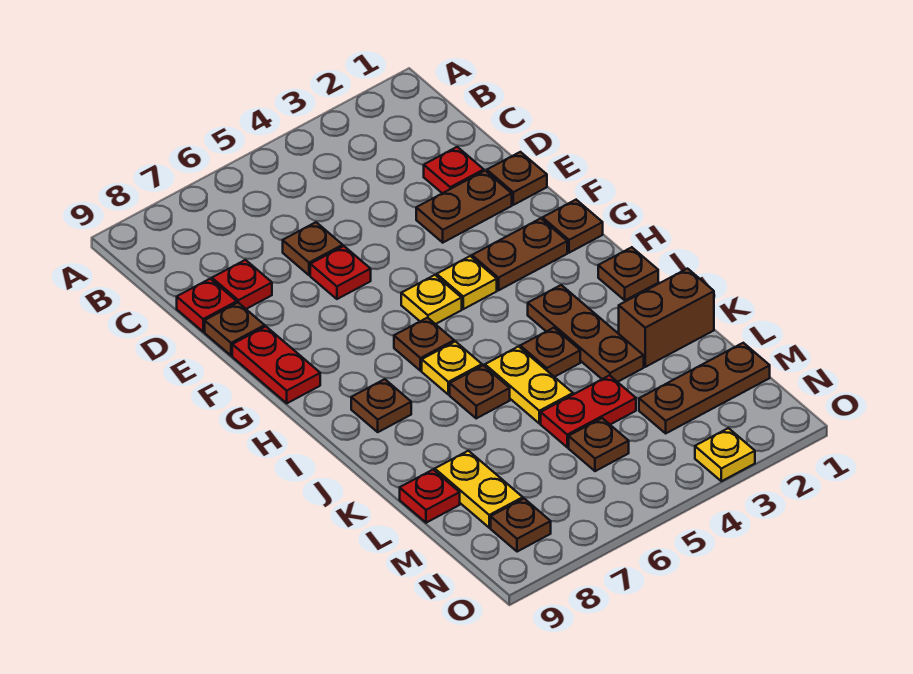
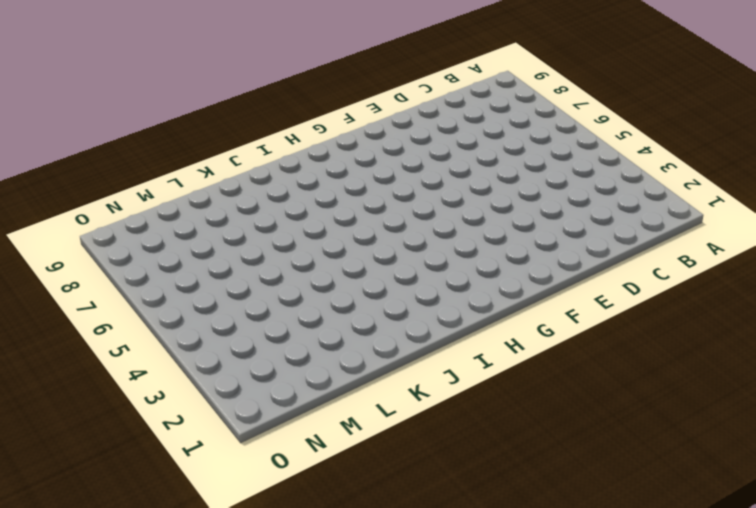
none -> red plate D2 level 1
none -> brown plate D6 level 1
none -> red plate D8 level 1

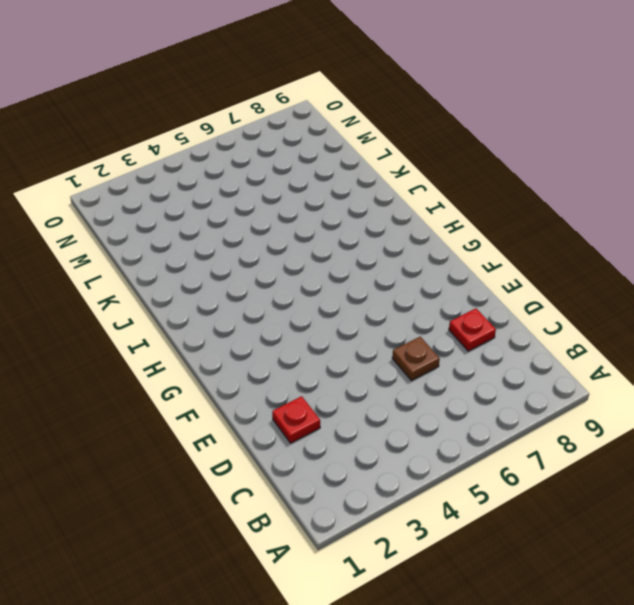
none -> red plate D9 level 1
none -> brown plate E1 level 1
none -> brown plate E2:E3 level 1

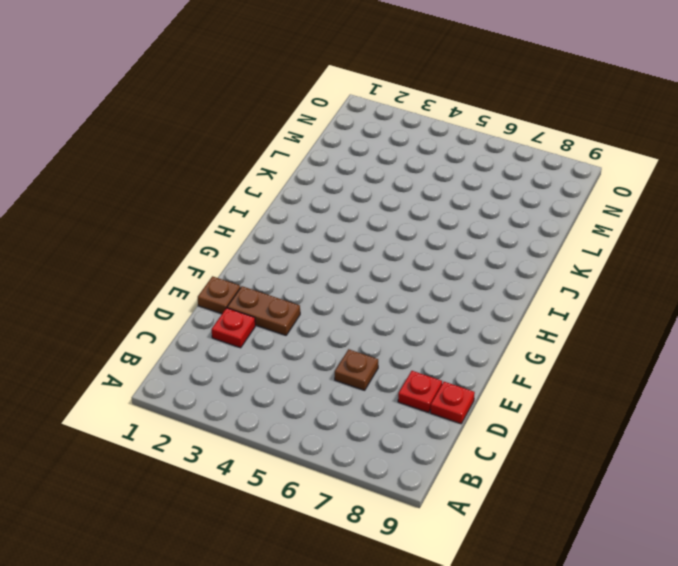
none -> red plate E6 level 1
none -> brown plate E9 level 1
none -> red plate F9:G9 level 1

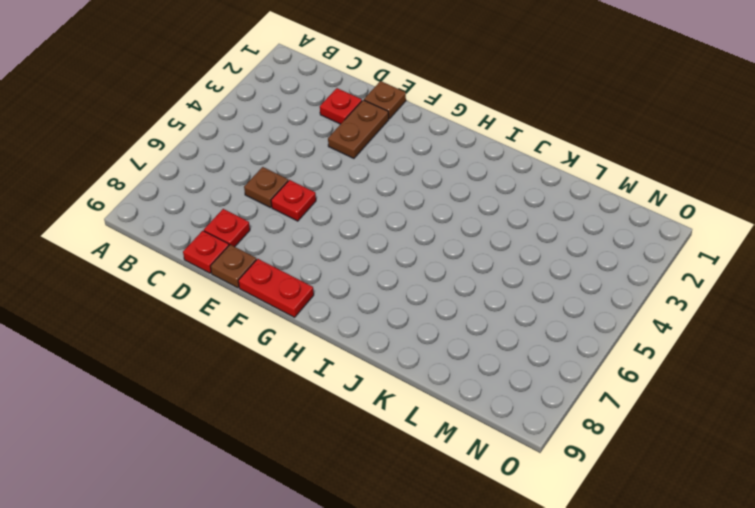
none -> brown plate G1 level 1
none -> brown plate G2:G3 level 1
none -> yellow plate G4 level 1

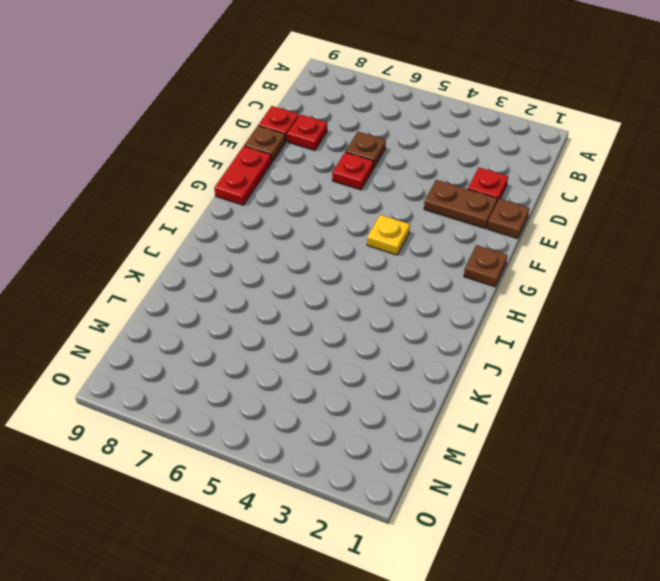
none -> brown plate G2:G3 level 1
none -> yellow plate G5 level 1
none -> brown plate H6 level 1

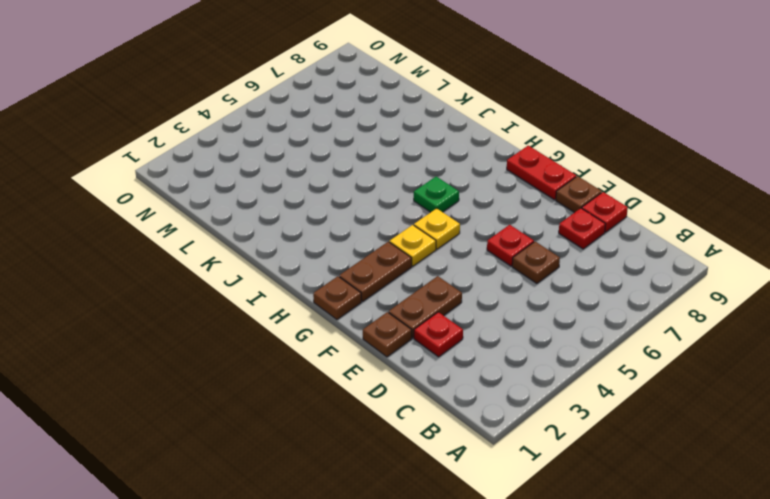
green plate H6 level 1 -> brown plate H6 level 1
none -> brown plate I1 level 1
none -> brown plate I3:K3 level 1
none -> yellow plate I6 level 1

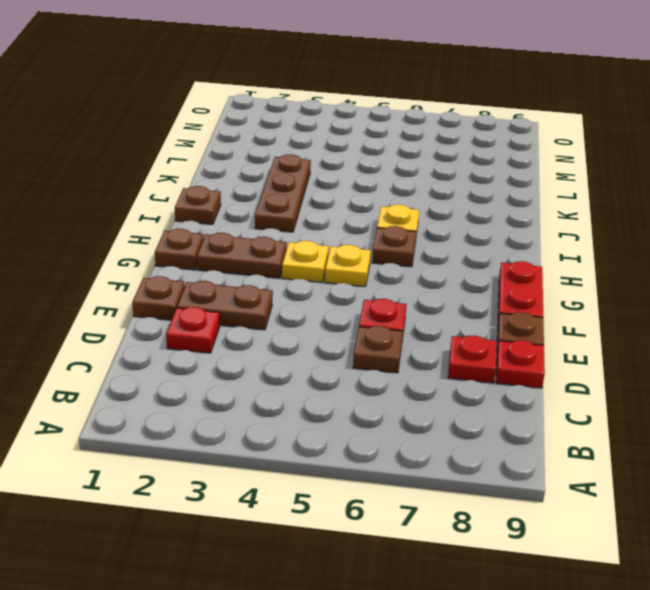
none -> brown plate I8 level 1
none -> brown plate J4 level 1
none -> yellow plate J5:K5 level 1

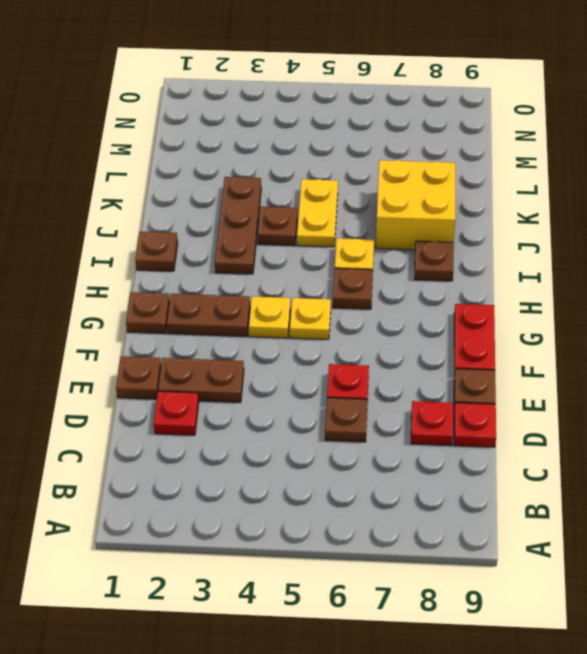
yellow brick J7:K8 level 1 -> none
none -> brown plate J6 level 1
none -> brown brick K1:K2 level 1
none -> red plate L4:L5 level 1

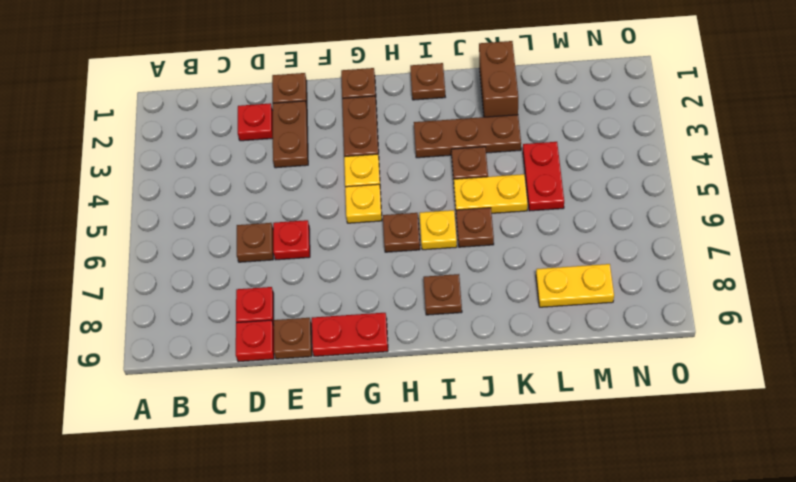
none -> red plate L9 level 1
none -> brown plate M1:M3 level 1
none -> brown plate M5 level 1

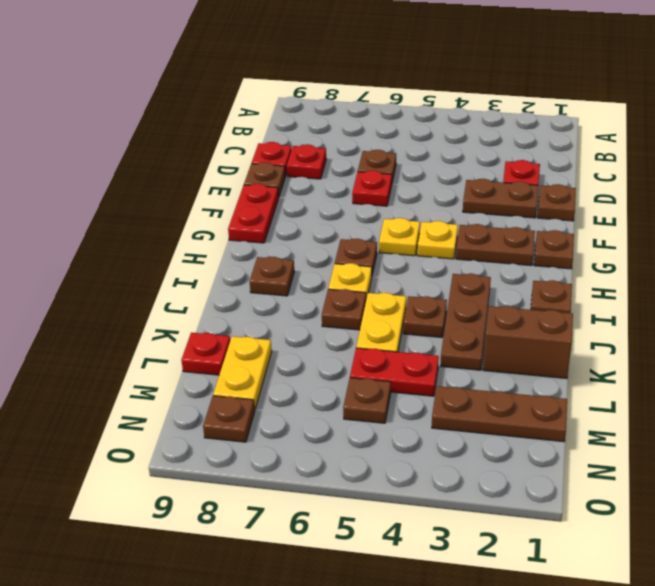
none -> yellow plate O3 level 1

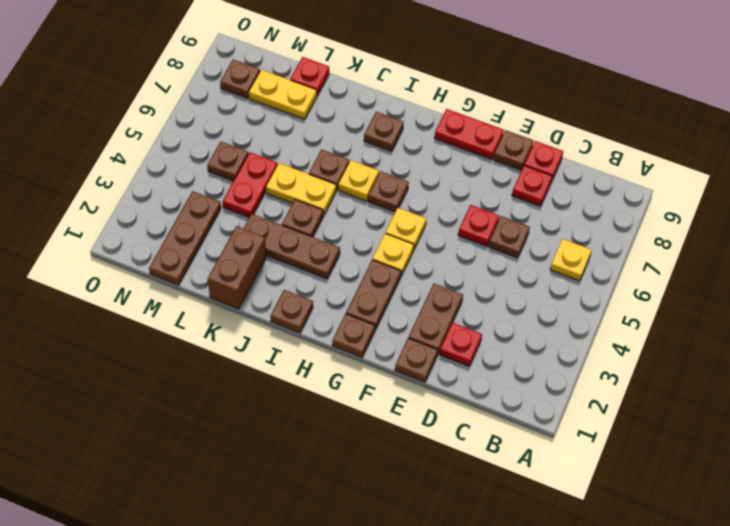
yellow plate B6 level 1 -> yellow plate O3 level 1

